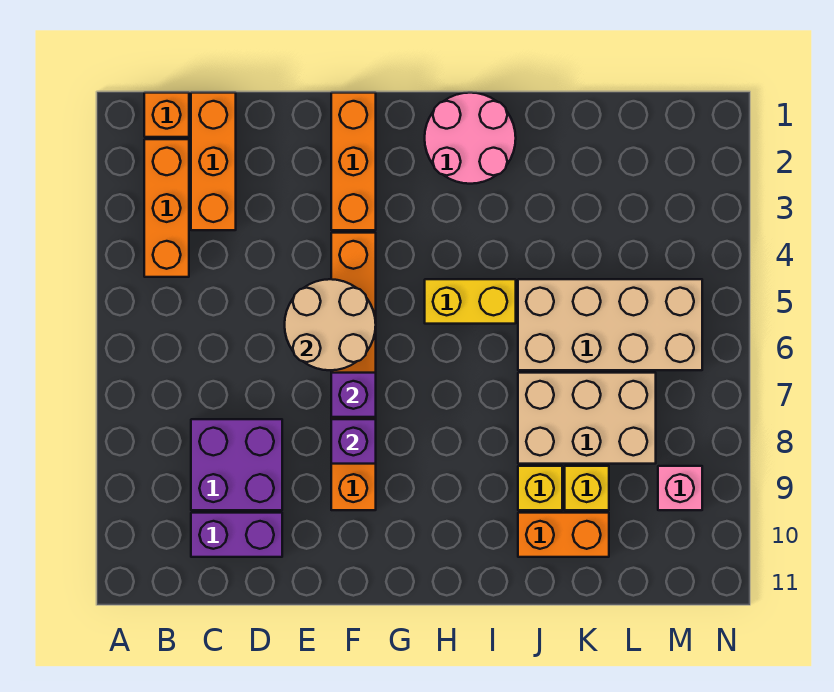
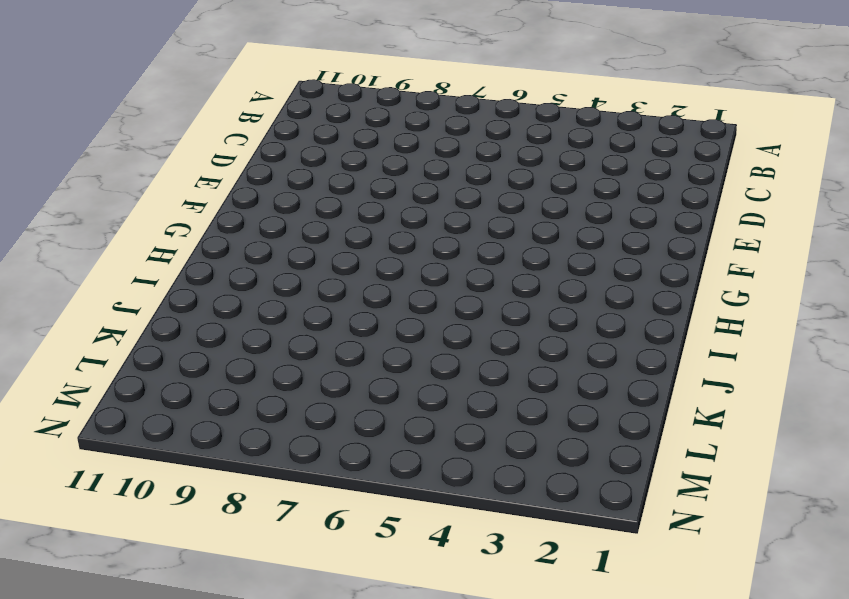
none -> orange brick B1 level 1
none -> orange brick B2:B4 level 1
none -> orange brick C1:C3 level 1

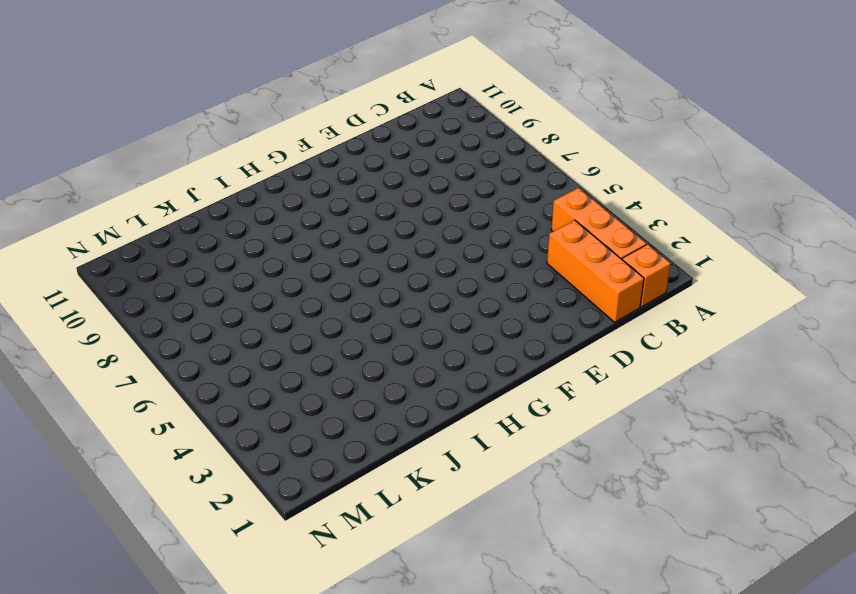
none -> purple brick C8:D9 level 1
none -> purple brick C10:D10 level 1
none -> orange brick F1:F3 level 1

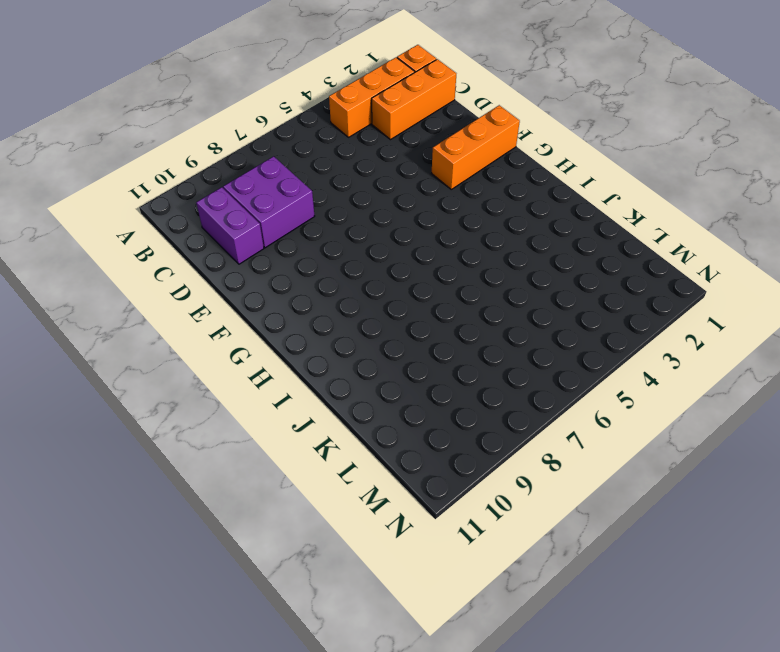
none -> orange brick F4:F9 level 1
none -> pink round brick H1:I2 level 1
none -> yellow brick H5:I5 level 1

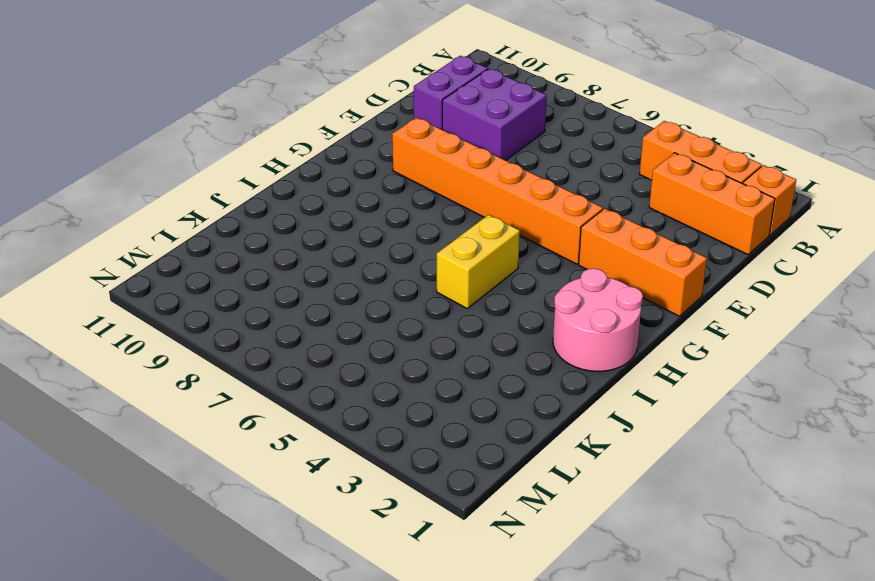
none -> tan brick J5:M6 level 1
none -> tan brick J7:L8 level 1
none -> yellow brick J9 level 1

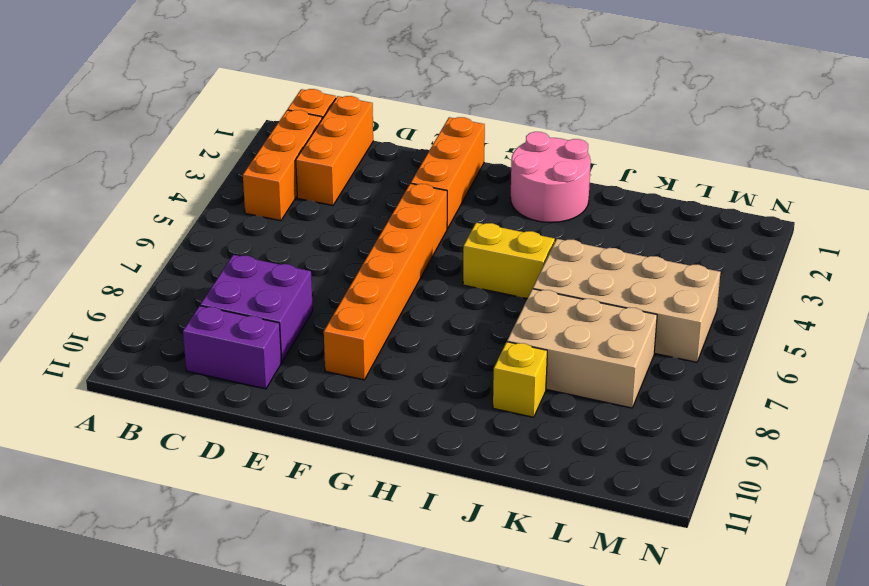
none -> orange brick J10:K10 level 1
none -> yellow brick K9 level 1
none -> pink brick M9 level 1

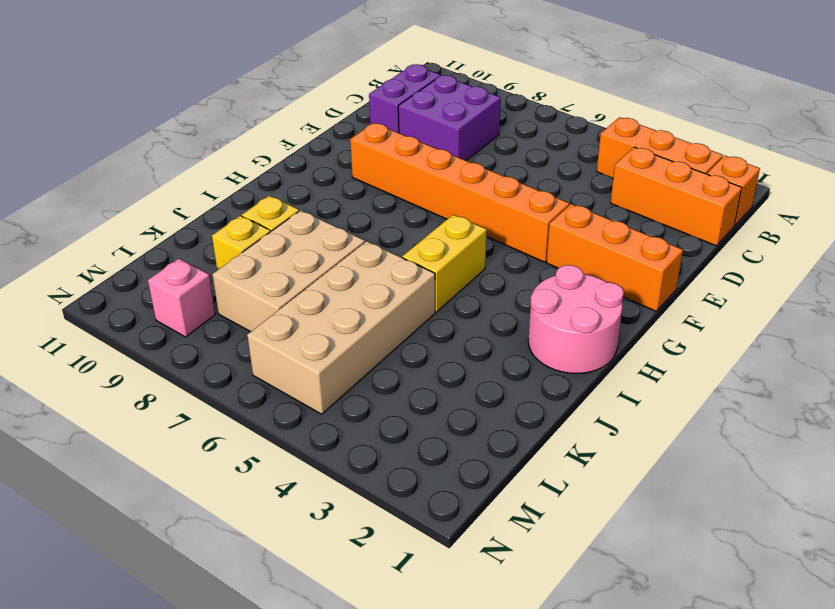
none -> orange brick J10:K10 level 1
none -> tan round brick E5:F6 level 2
none -> purple brick F7 level 2

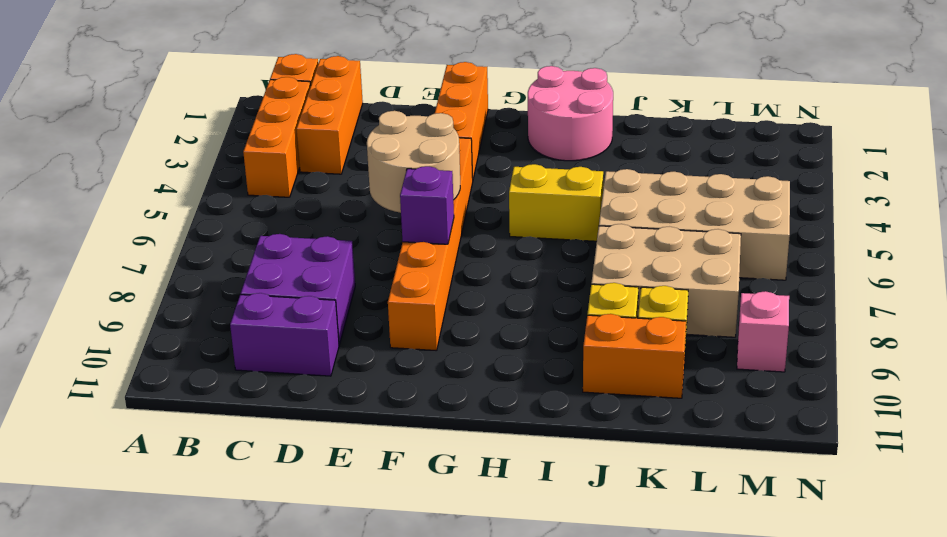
none -> purple brick F8 level 2

